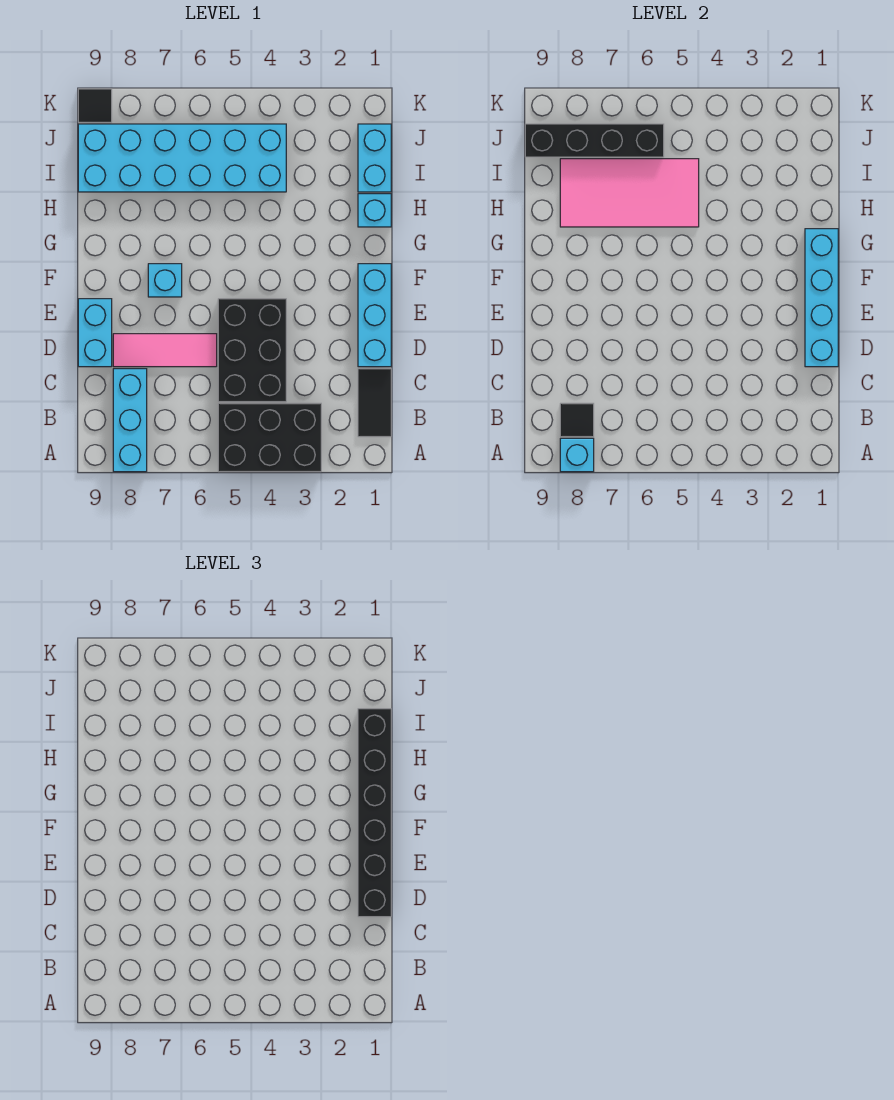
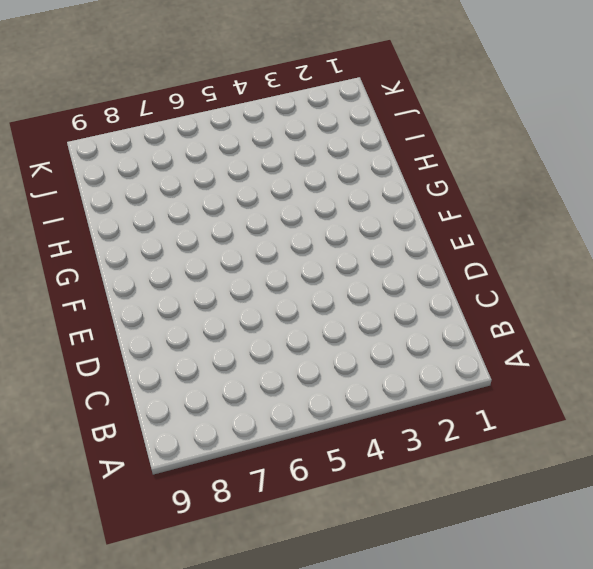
none -> black brick A3:B5 level 1
none -> cyan brick A8:C8 level 1
none -> black tile B1:C1 level 1

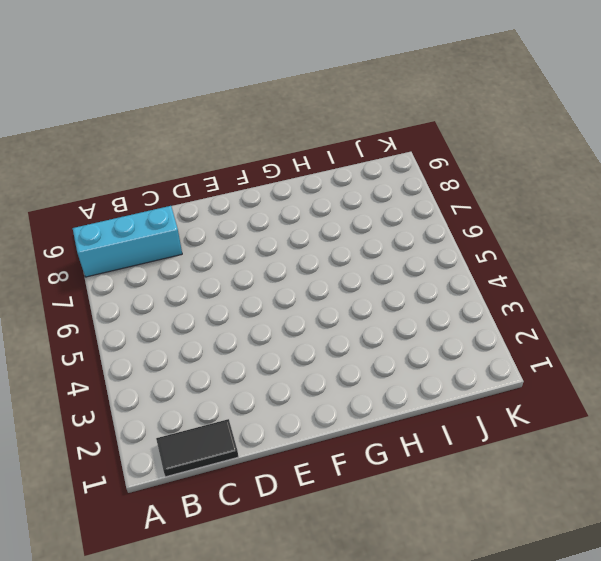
none -> black brick A3:B5 level 1
none -> black brick C4:E5 level 1
none -> cyan brick D1:F1 level 1

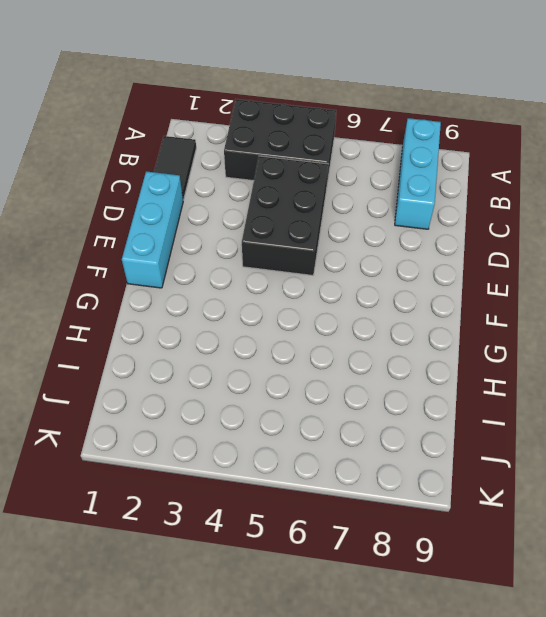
none -> pink tile D6:D8 level 1
none -> cyan brick D9:E9 level 1
none -> cyan brick F7 level 1

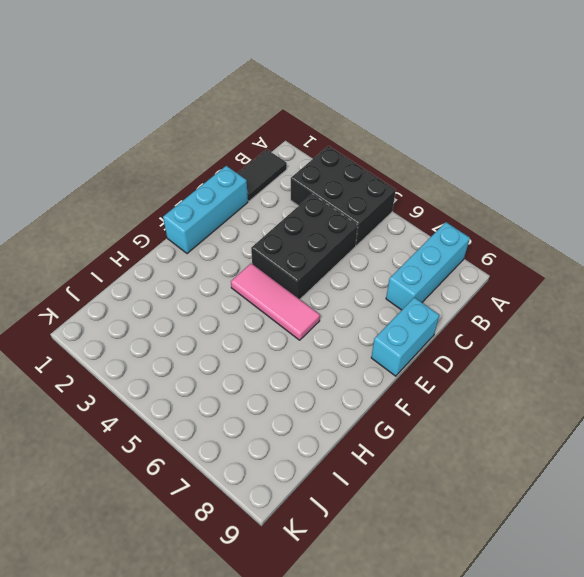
pink tile F4:F6 level 1 -> pink tile D6:D8 level 1
none -> cyan brick F7 level 1
none -> cyan brick H1 level 1
none -> cyan brick I1:J1 level 1

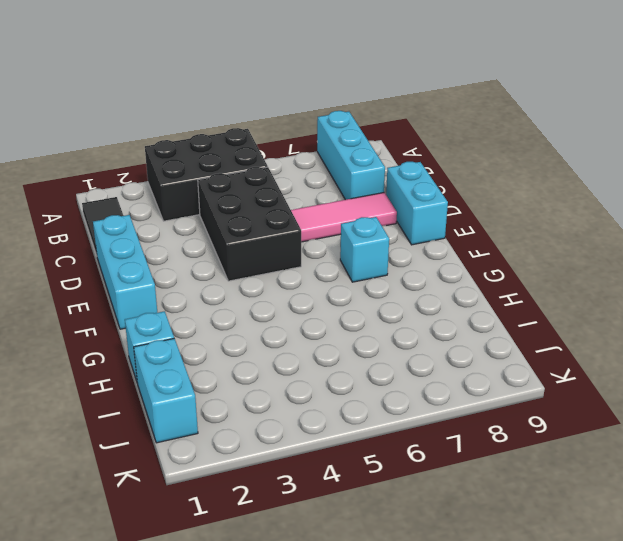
none -> cyan brick I4:J9 level 1
none -> black tile K9 level 1
none -> cyan brick A8 level 2

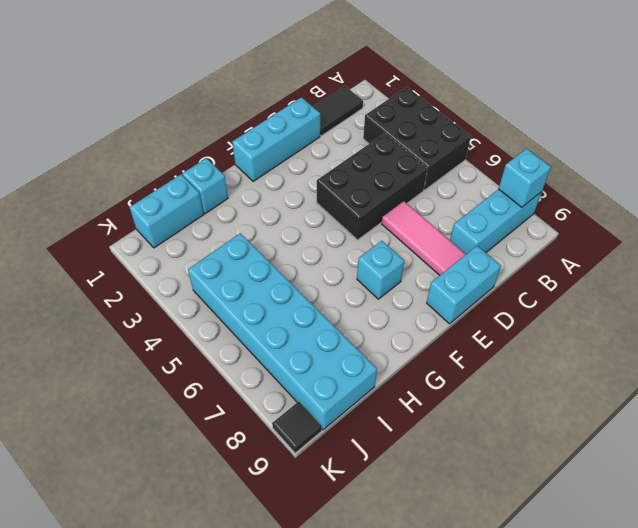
none -> black tile B8 level 2
none -> cyan brick D1:G1 level 2
none -> pink tile H5:I8 level 2

